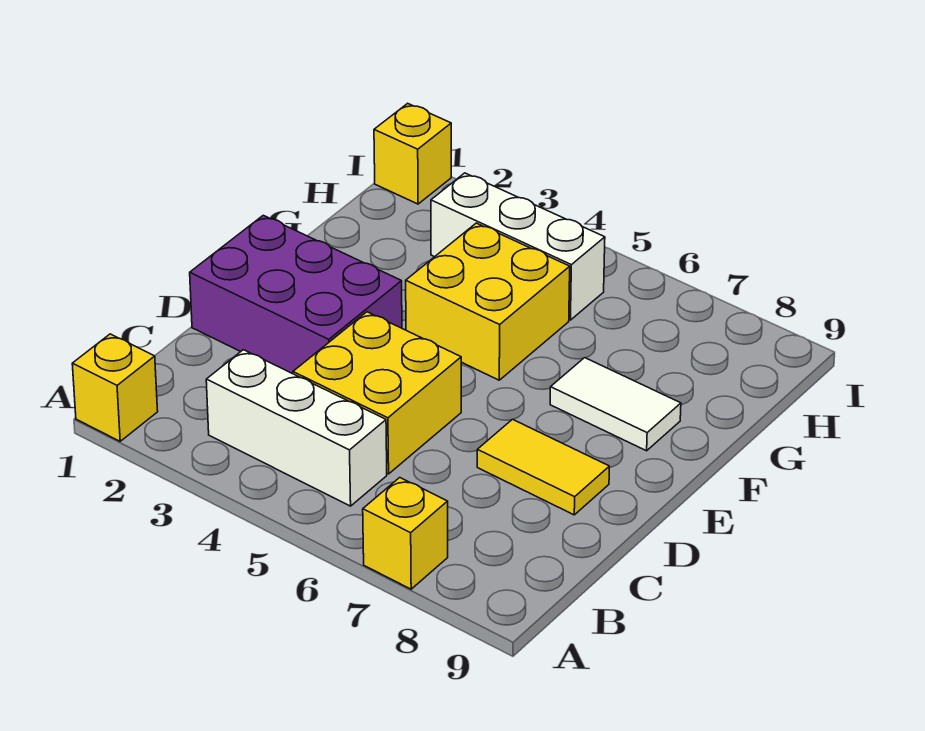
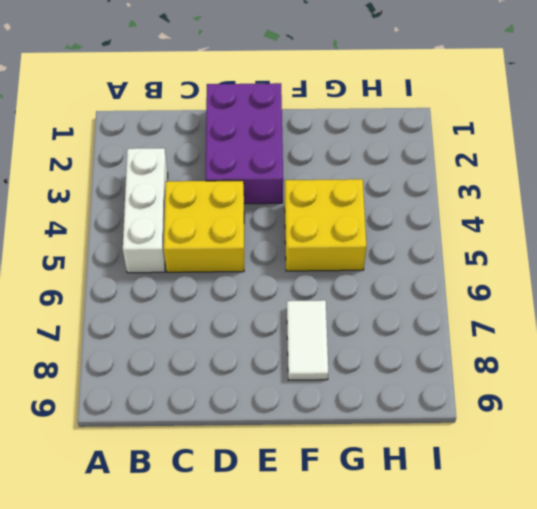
none -> yellow brick A1 level 1
none -> yellow brick A7 level 1

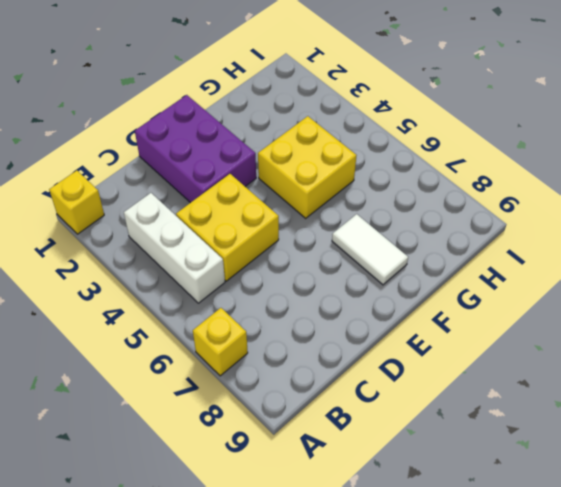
none -> yellow tile D7:D8 level 1
none -> white brick H3:H5 level 1

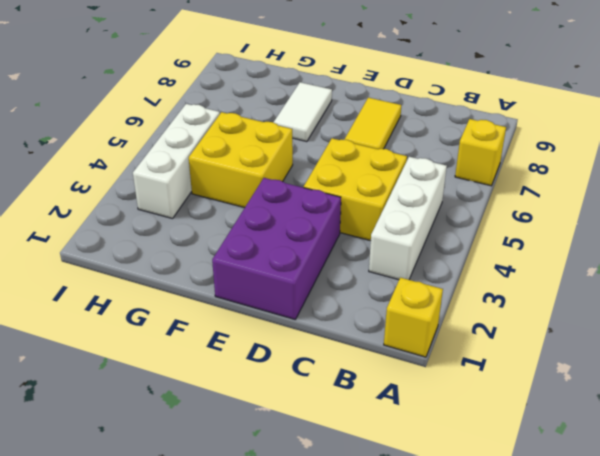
none -> yellow brick I1 level 1

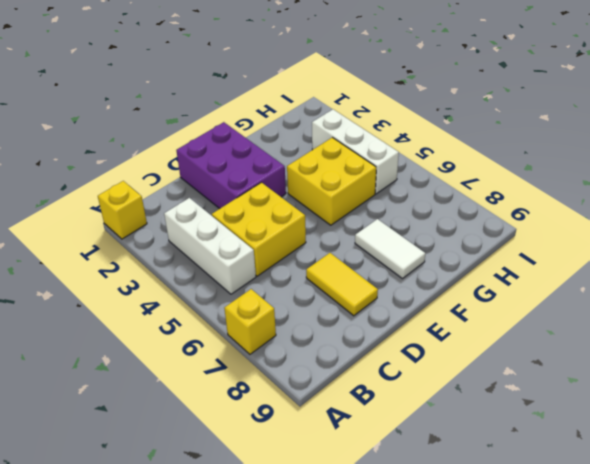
none -> yellow brick I1 level 1

